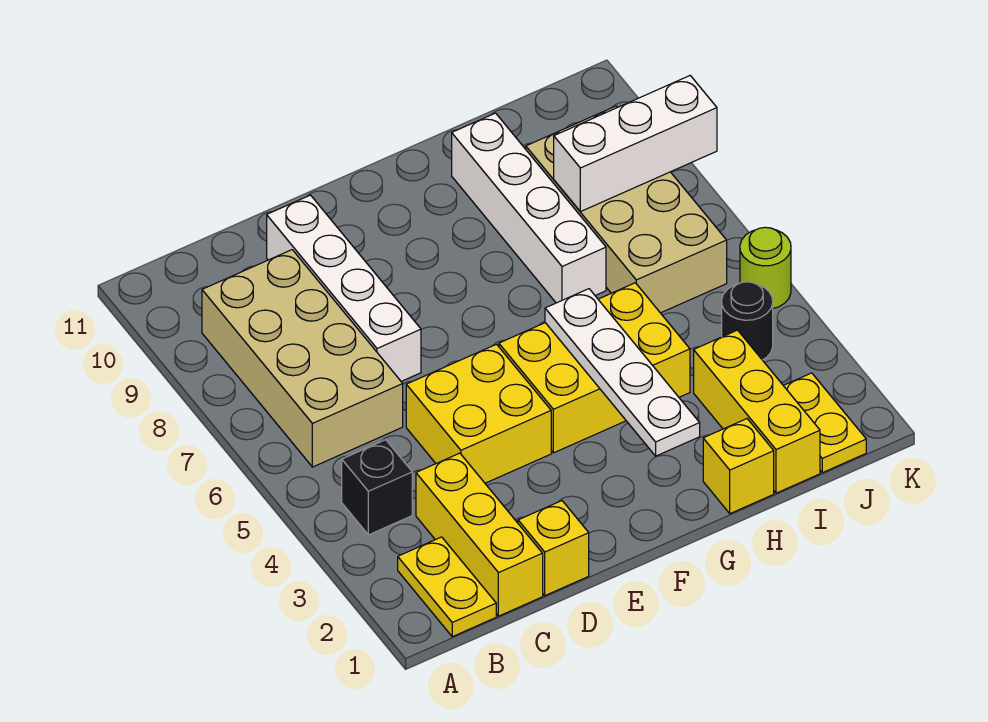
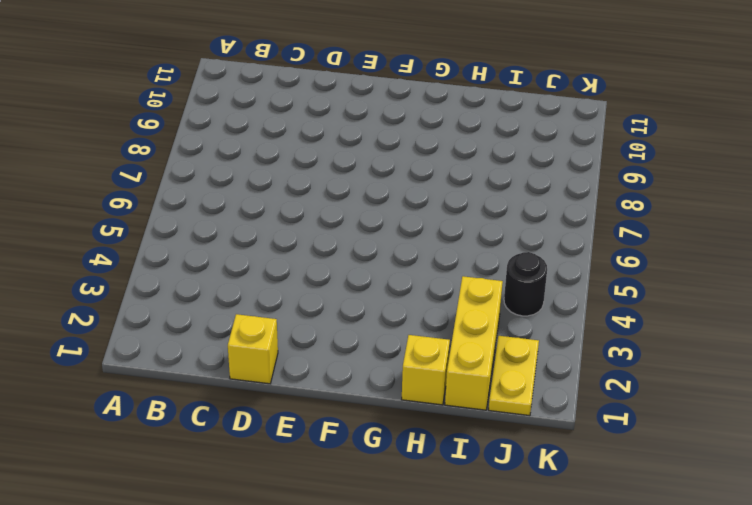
none -> yellow plate B1:B2 level 1
none -> black brick B4 level 1
none -> tan brick B6:C9 level 1

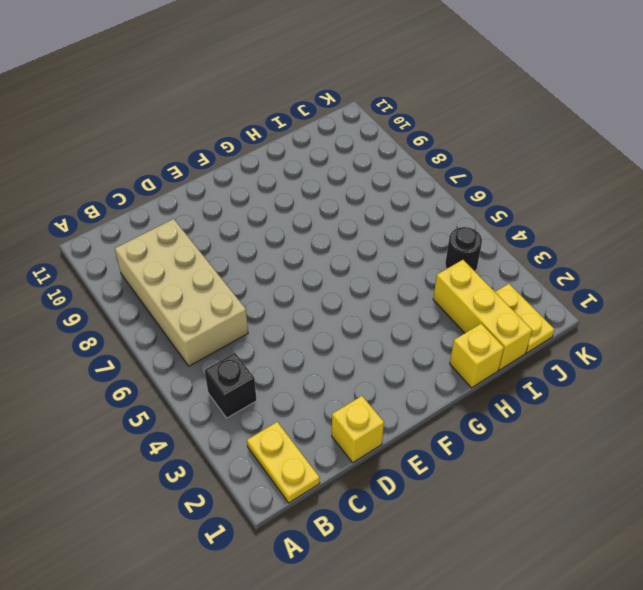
none -> yellow brick C1:C3 level 1
none -> yellow brick D4:E5 level 1
none -> white brick D7:D10 level 1

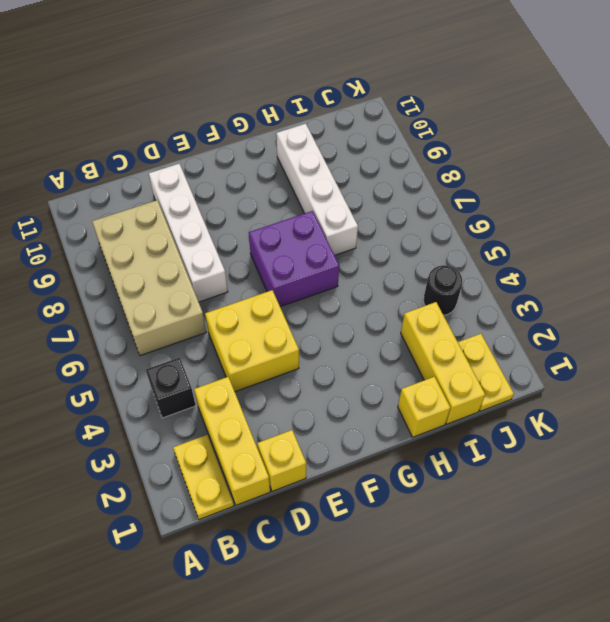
purple brick F6:G7 level 1 -> none
none -> yellow brick F4:H5 level 1
none -> tan brick I6:J9 level 1
none -> lime round brick K5 level 1

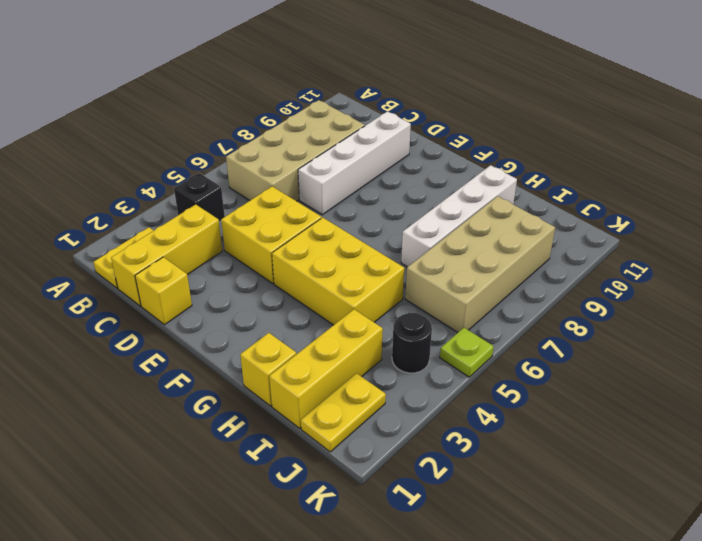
lime plate K5 level 1 -> lime round brick K5 level 1
none -> white plate G2:G5 level 2
none -> white brick I8:K8 level 2

